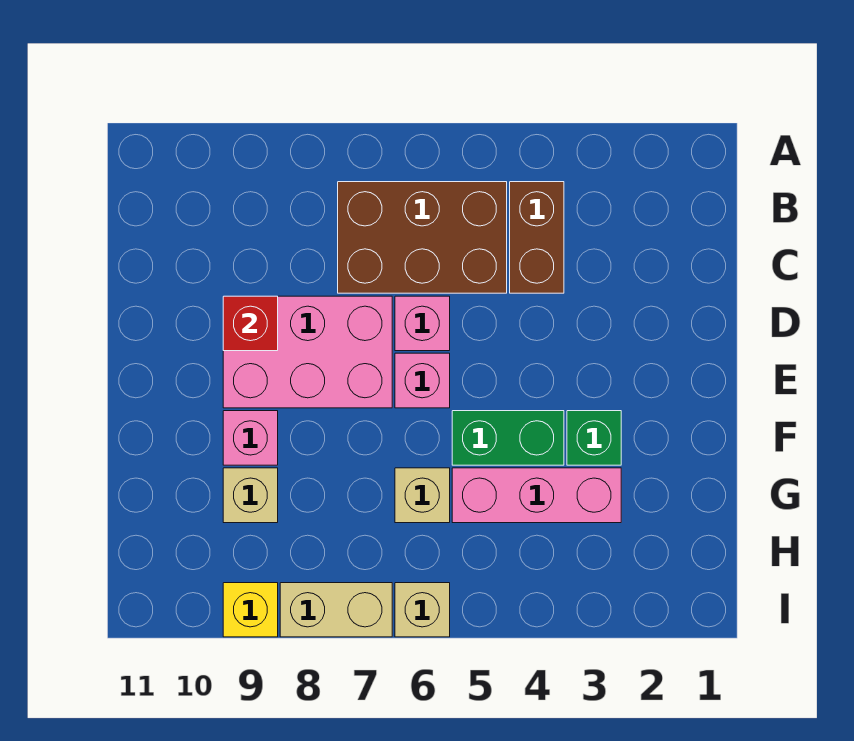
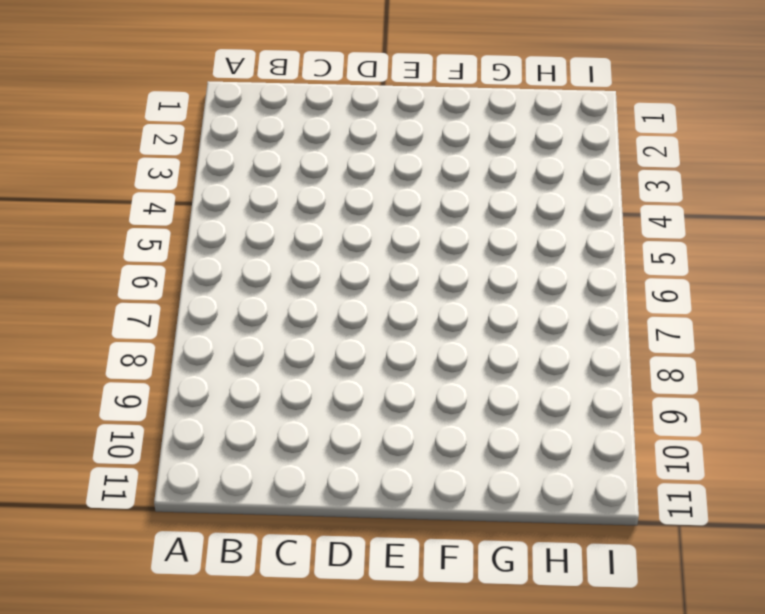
none -> brown brick B4:C4 level 1
none -> brown brick B5:C7 level 1
none -> pink brick D6 level 1

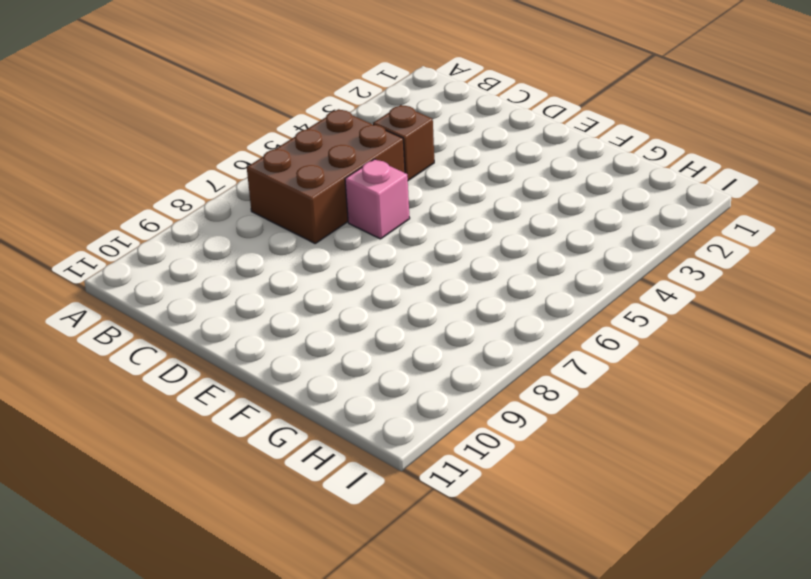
brown brick C4 level 1 -> brown brick B4:C4 level 1
none -> pink brick D7:E9 level 1
none -> pink brick E6 level 1
none -> green brick F3 level 1

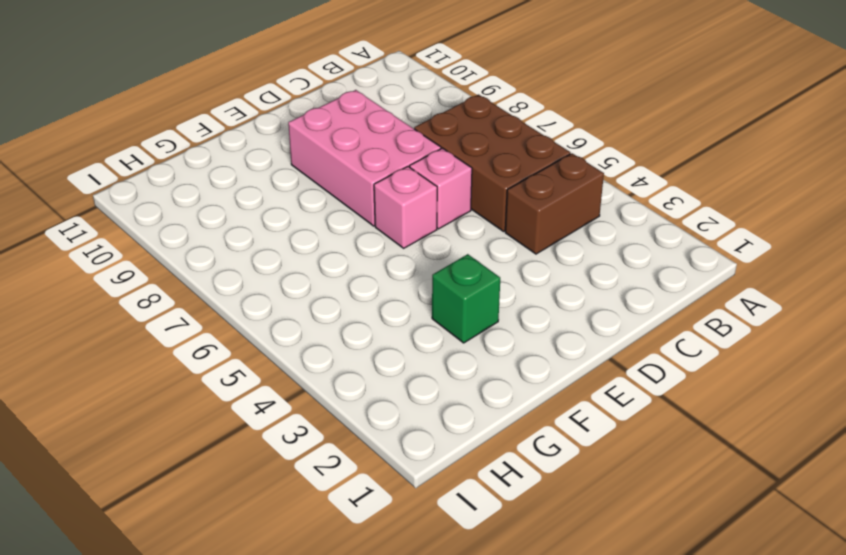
none -> green brick F4:F5 level 1
none -> pink brick F9 level 1
none -> pink brick G3:G5 level 1

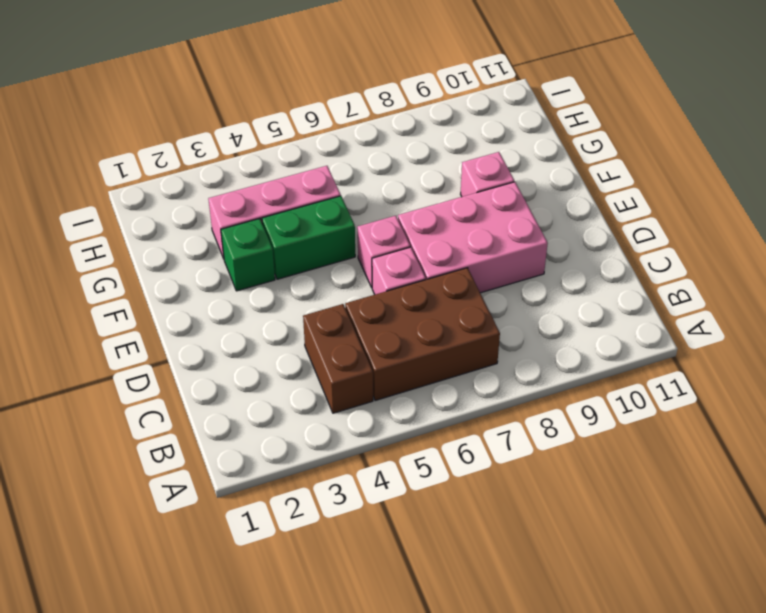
none -> tan brick G6 level 1
none -> tan brick G9 level 1
none -> tan brick I6 level 1

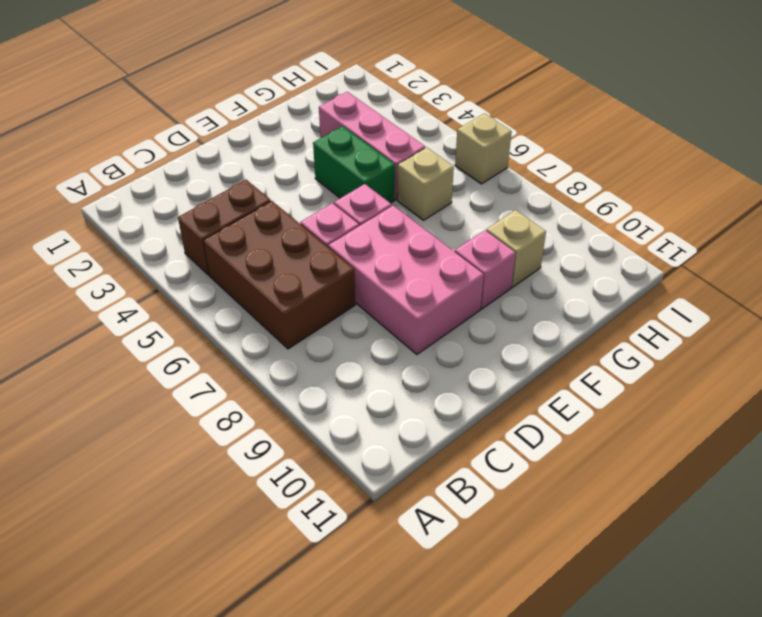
none -> green brick F3 level 1
none -> tan brick I7:I8 level 1
none -> yellow brick I9 level 1

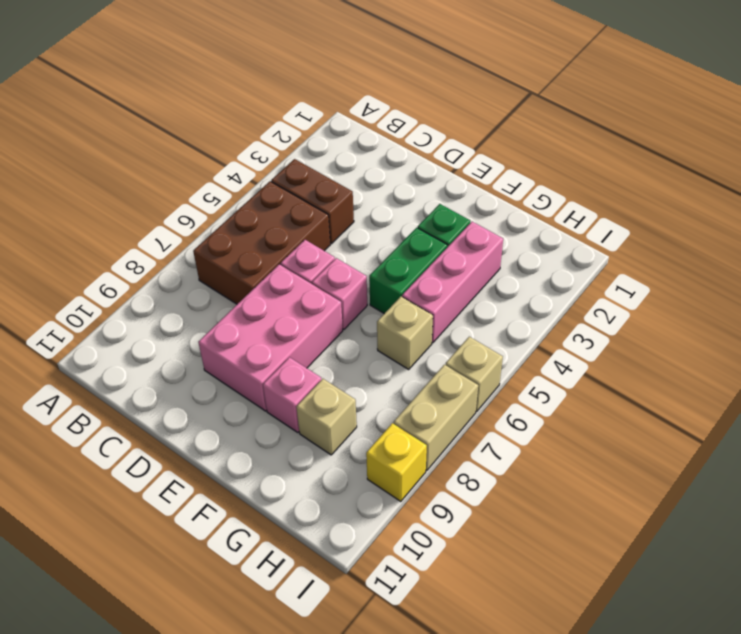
none -> red brick D9 level 2

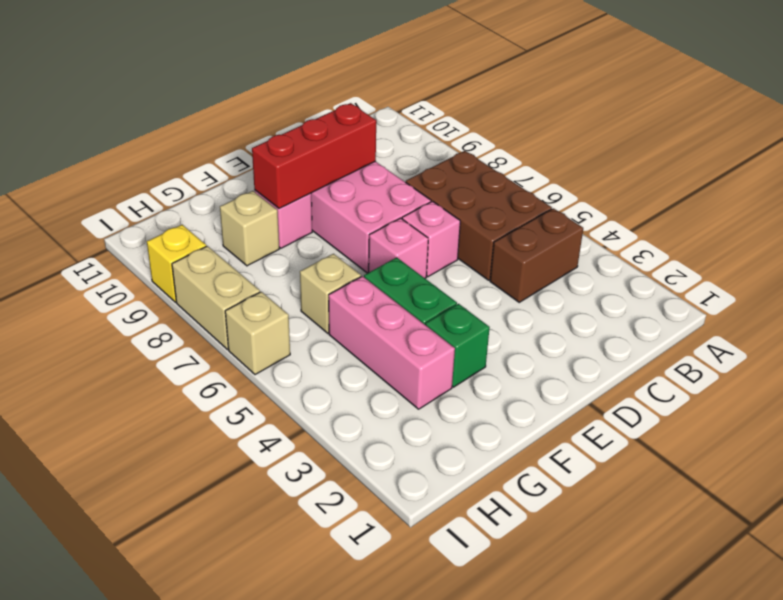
red brick D9:F9 level 2 -> red brick D9 level 2

